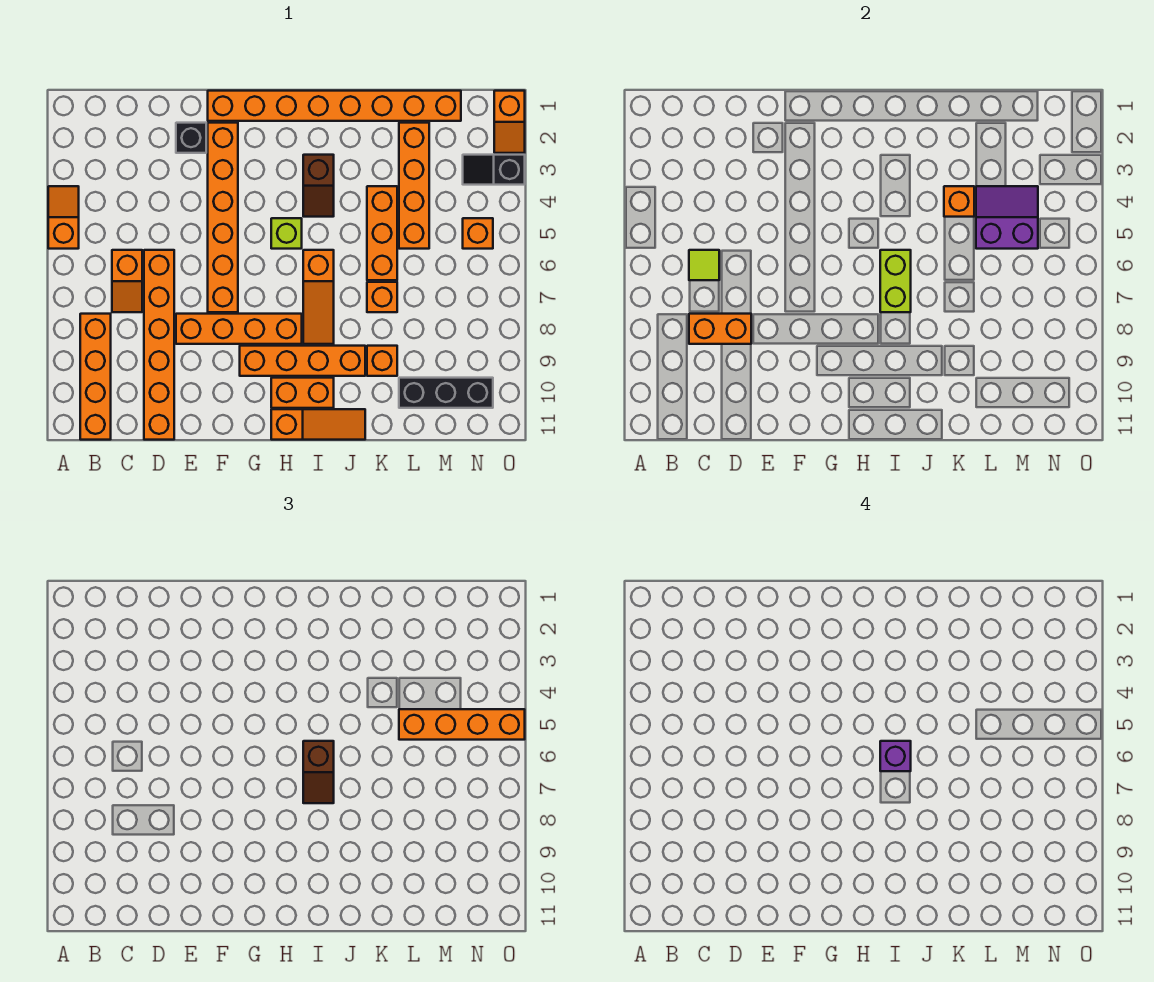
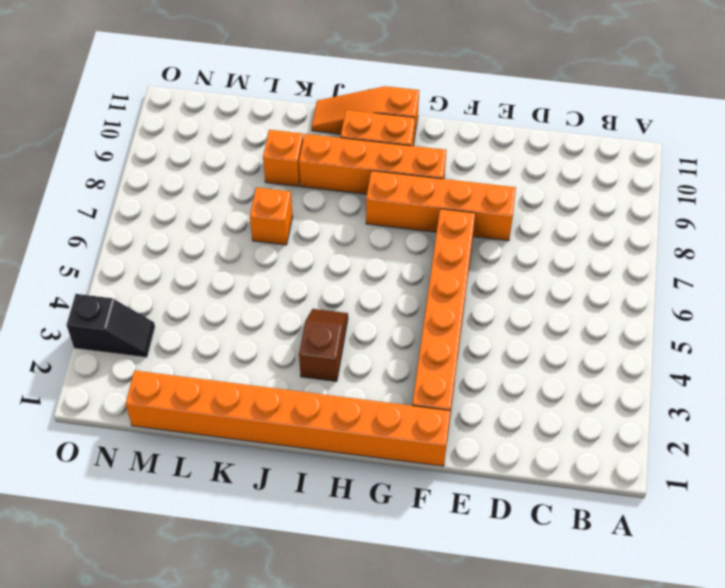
none -> orange slope A4:A5 level 1 top 5
none -> orange brick B8:B11 level 1
none -> orange slope C6:C7 level 1 top 6
none -> orange brick D6:D11 level 1

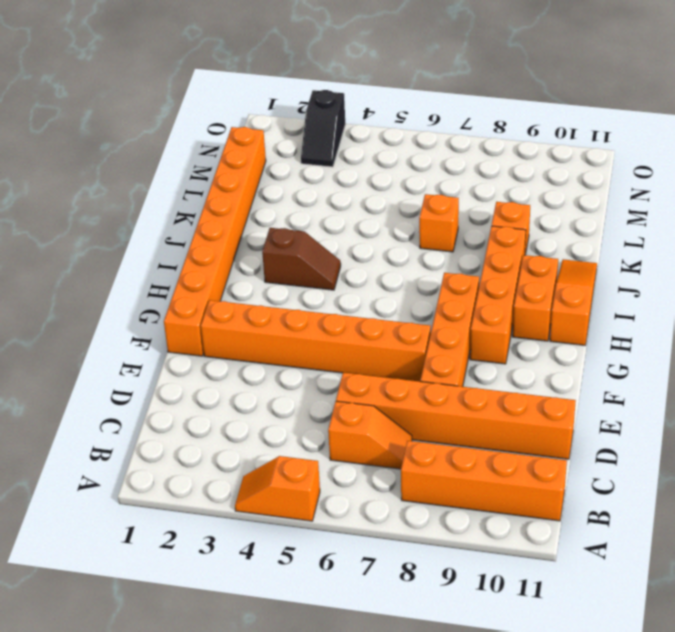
none -> black brick E2 level 1
none -> lime brick H5 level 1
none -> orange slope I6:I8 level 1 top 6
none -> orange brick K4:K6 level 1

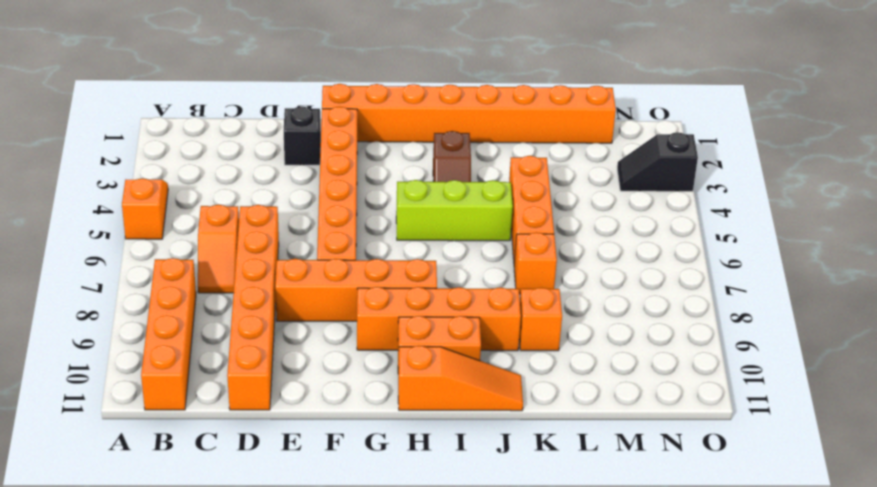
lime brick H5:J5 level 1 -> lime brick H5 level 1
none -> orange slope I6:I8 level 1 top 6
none -> orange brick L2:L5 level 1
none -> black brick L10:N10 level 1
none -> orange brick N5 level 1

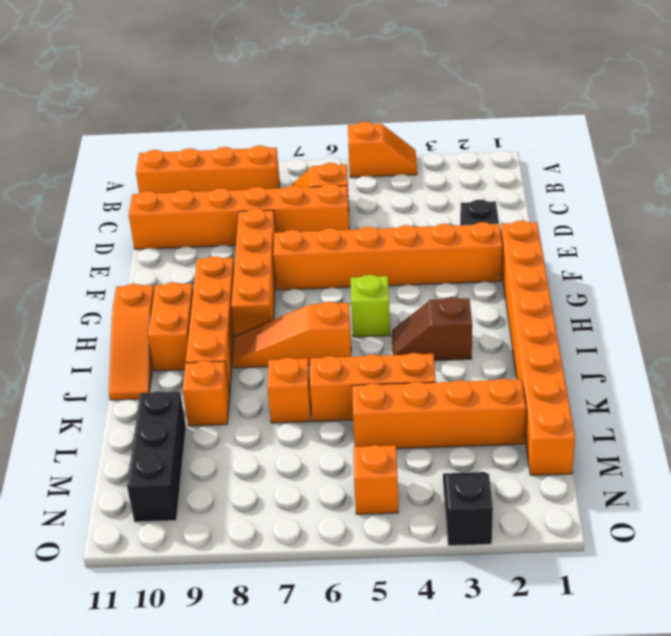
none -> orange slope O1:O2 level 1 top 1
none -> lime tile C6 level 2
none -> orange brick C8:D8 level 2
none -> lime brick I6:I7 level 2

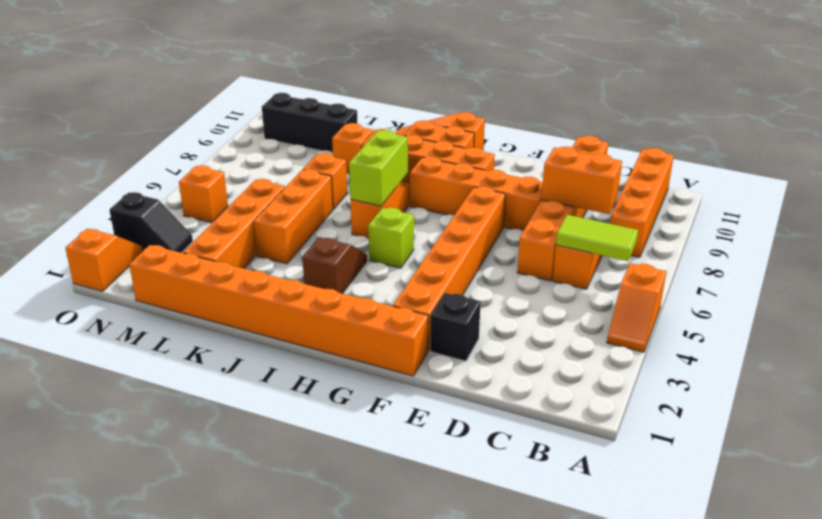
lime tile B6:C6 level 2 -> lime tile C6 level 2
none -> orange brick K4 level 2
none -> purple slope L4:M5 level 2 top 5
none -> brown slope I6:I7 level 3 top 6
none -> orange brick L5:O5 level 3

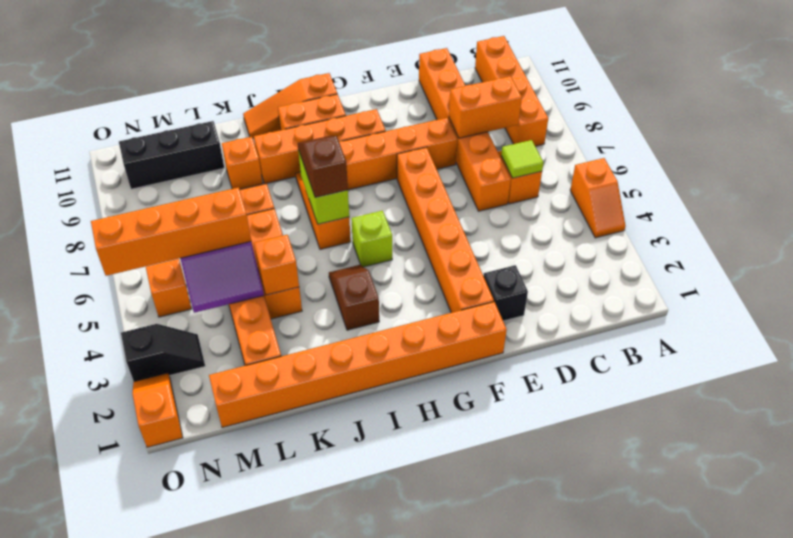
none -> purple brick I6 level 4

